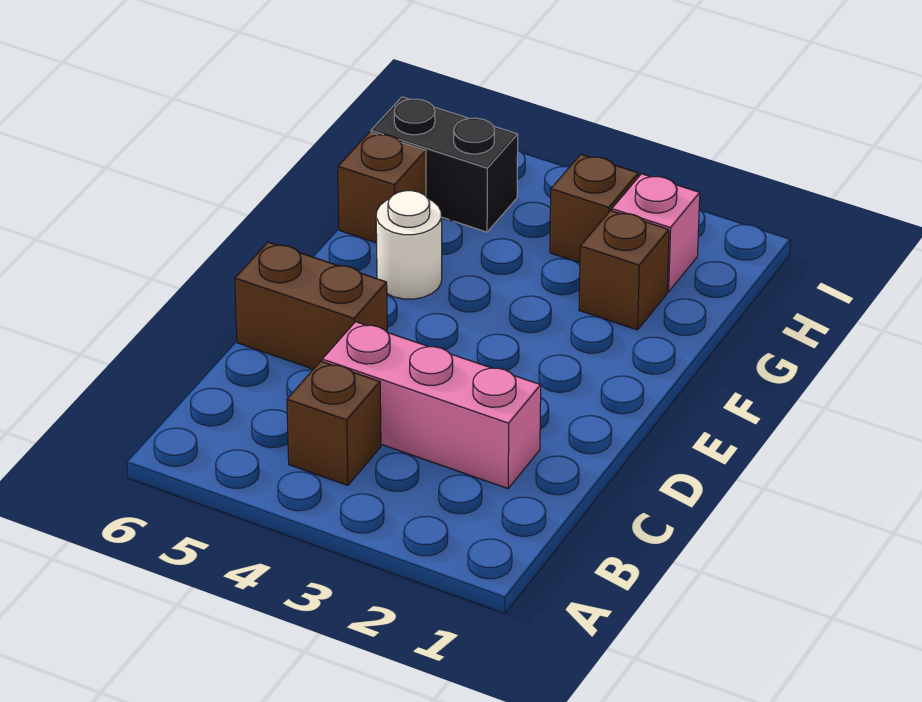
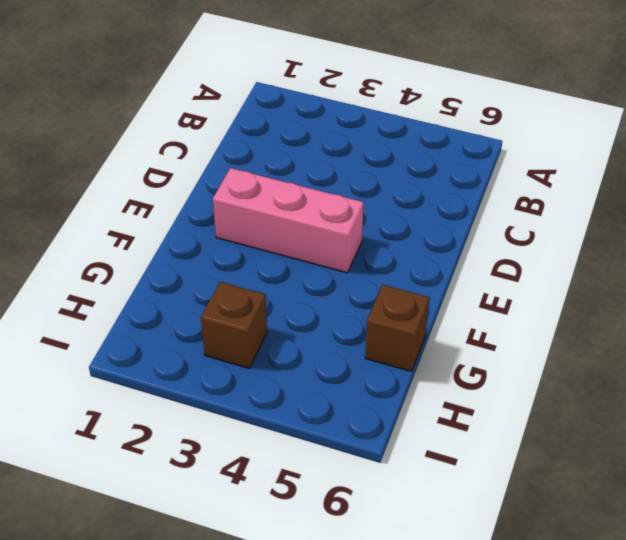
pink brick E2:E4 level 1 -> pink brick C2:C4 level 1
none -> brown brick B4 level 1
none -> brown brick D5:D6 level 1

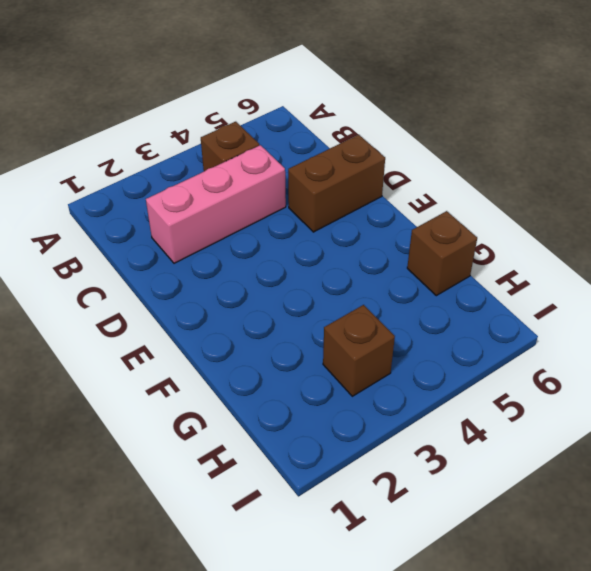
none -> white round brick F5 level 1
none -> brown brick G2 level 1

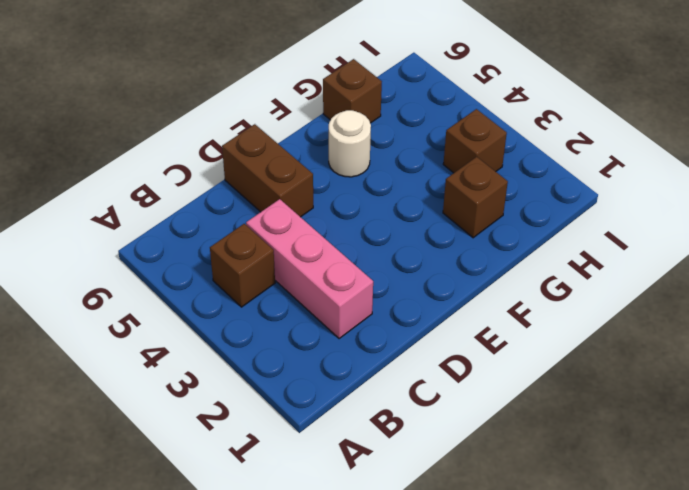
none -> pink brick H2 level 1
none -> black brick H5:H6 level 1

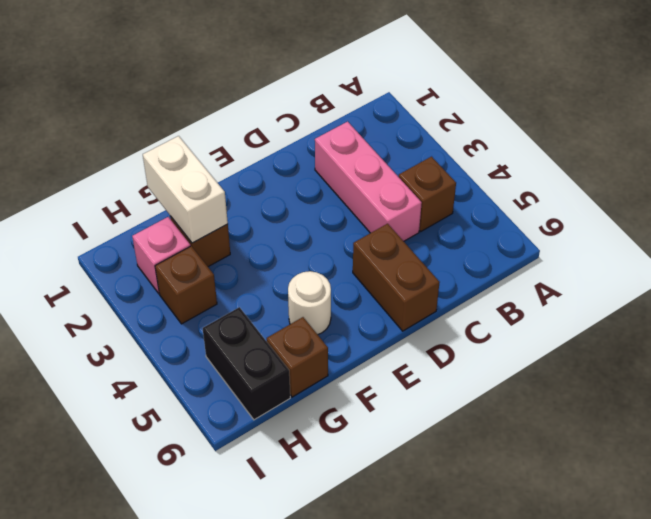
white brick G1:G2 level 2 -> none

